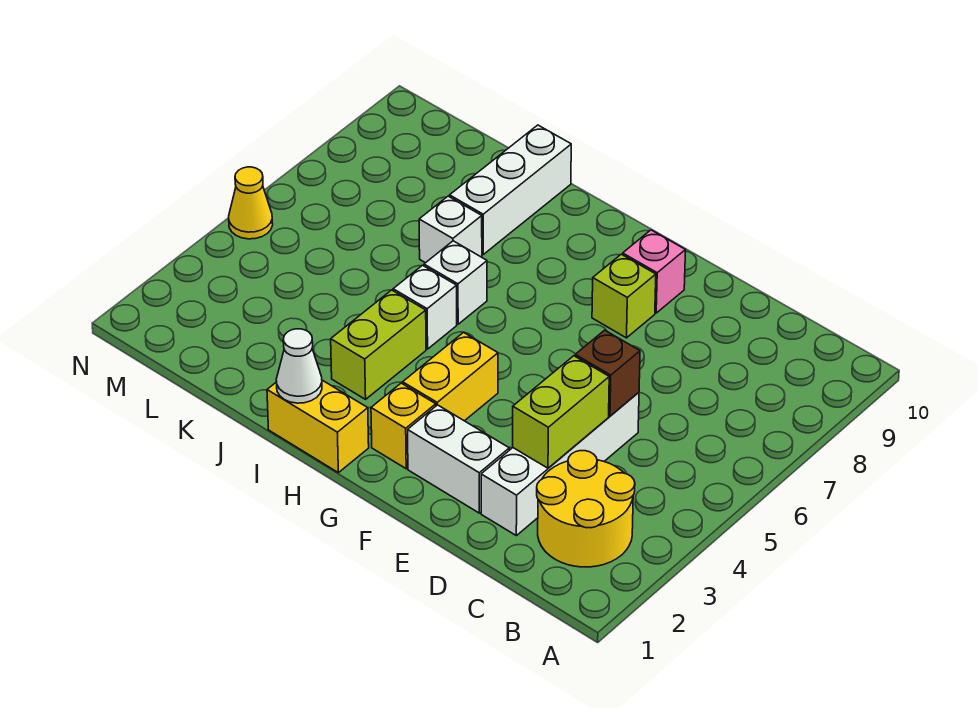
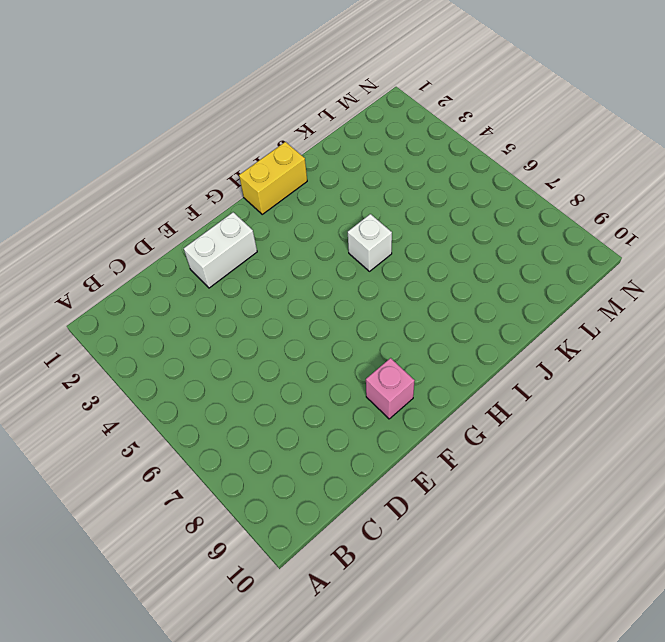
none -> yellow round brick B2:C3 level 1
none -> white brick D2:D5 level 1
none -> lime brick F8 level 1

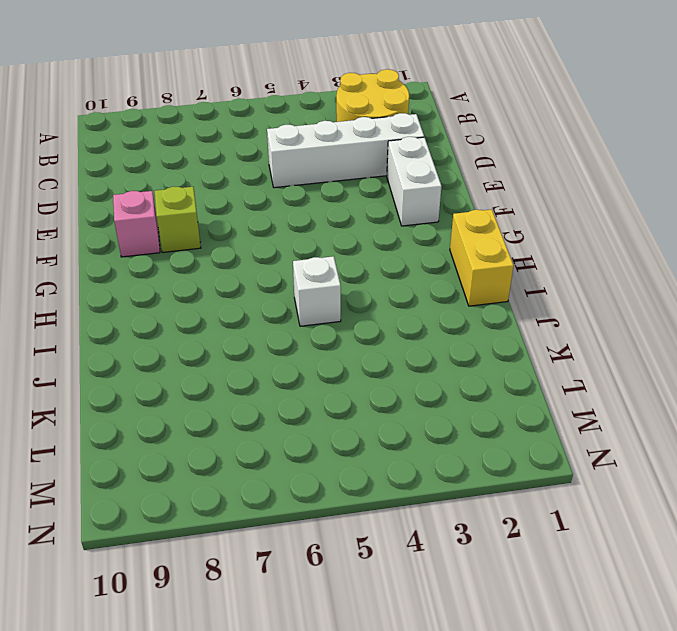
none -> yellow brick G2 level 1
none -> yellow brick G3:G4 level 1
none -> lime brick I3:I4 level 1

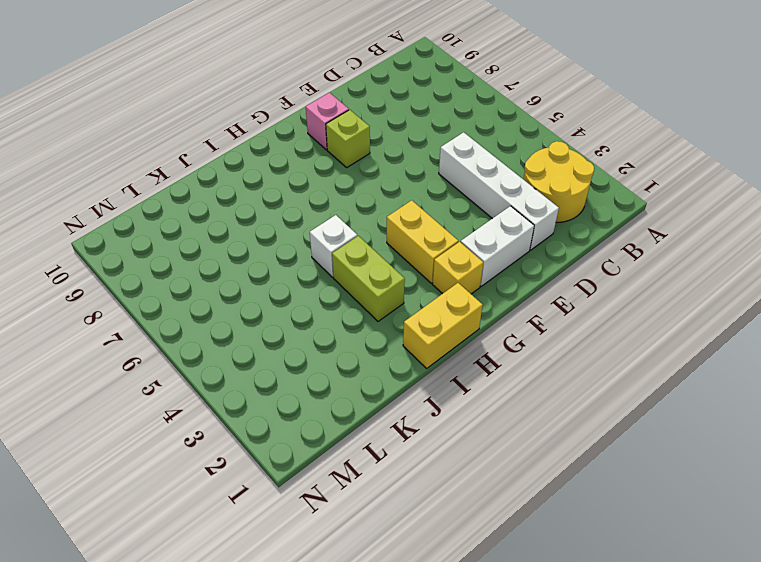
none -> white brick I6 level 1
none -> white brick J7 level 1
none -> white brick J8:J10 level 1

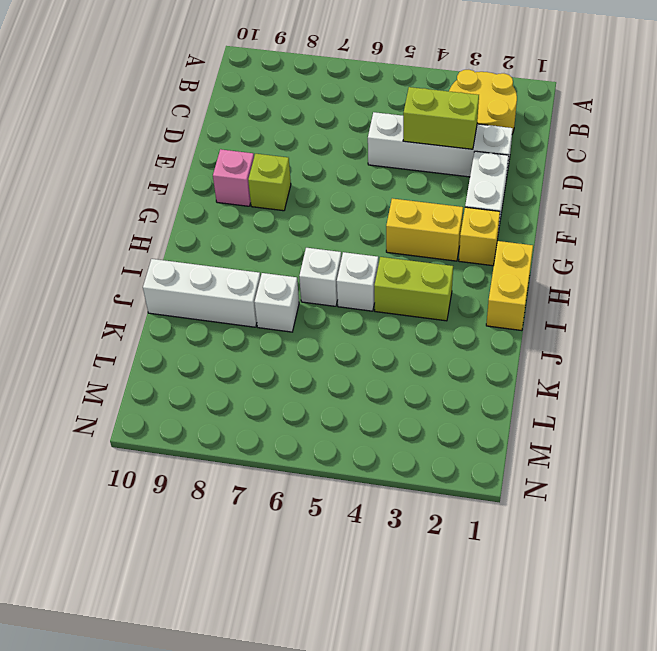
none -> yellow cone N5 level 1
none -> brown brick D5 level 2
none -> white cone I1 level 2

